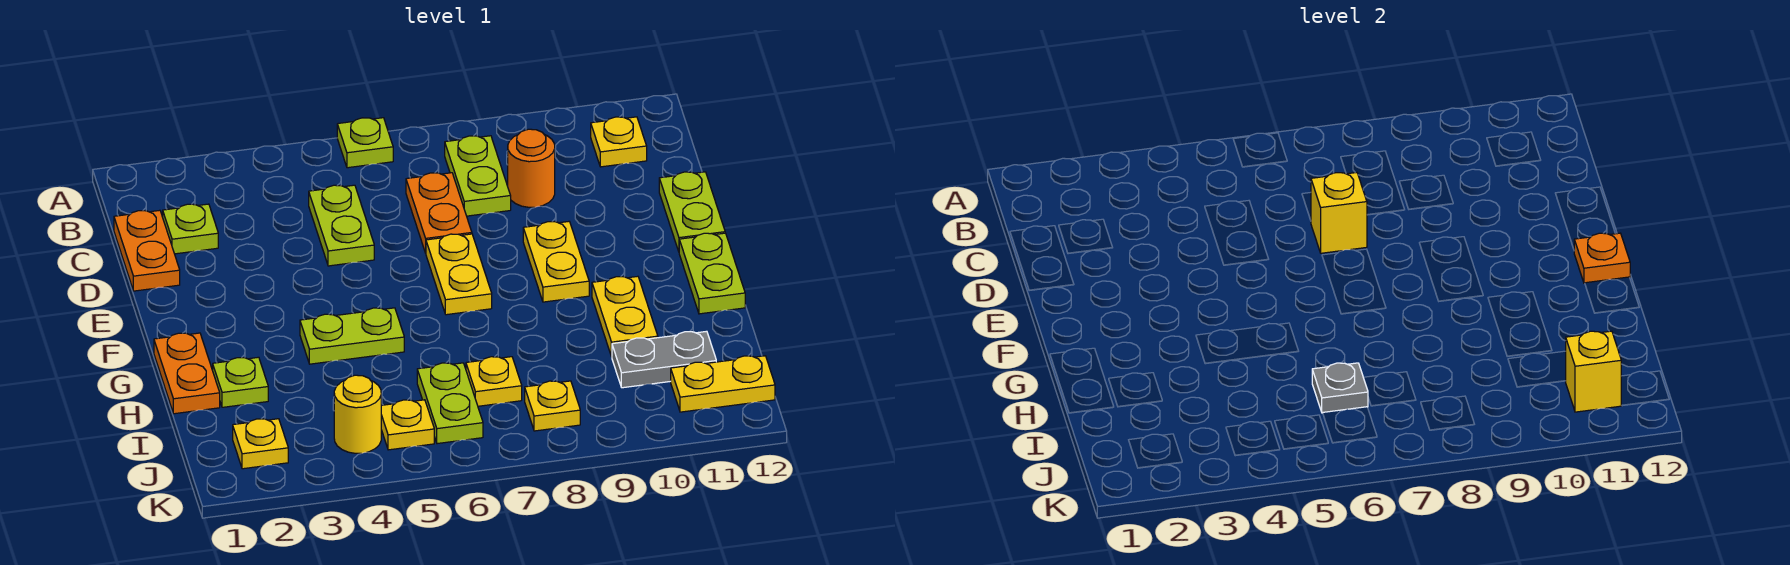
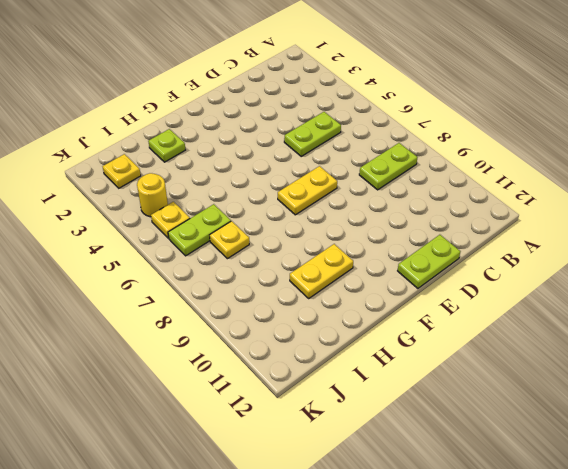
none -> lime plate A6 level 1
none -> yellow plate B11 level 1
none -> orange plate C1:D1 level 1

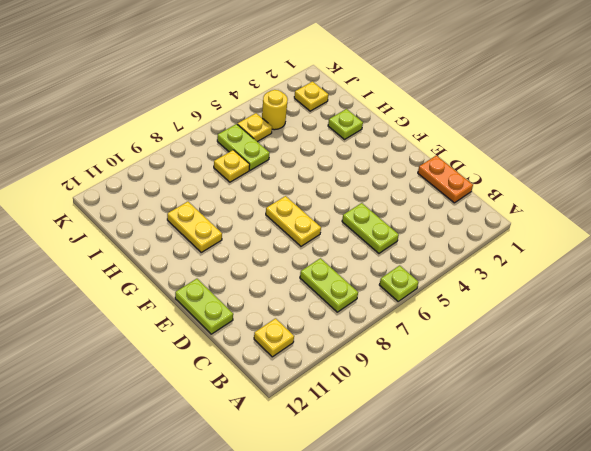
none -> lime plate C2 level 1
none -> orange plate C7:D7 level 1
none -> orange round brick C9 level 1

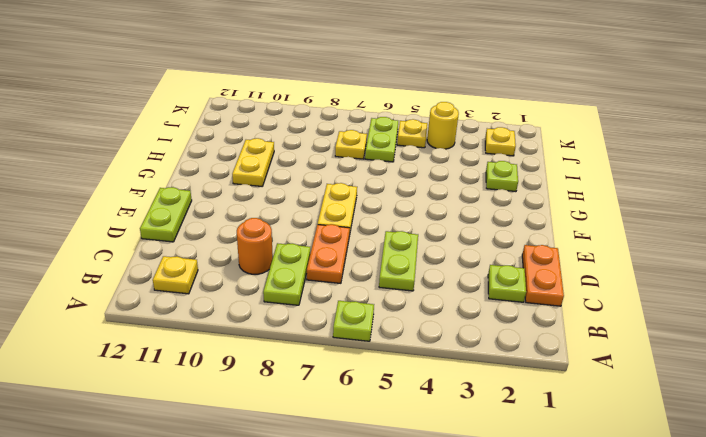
none -> yellow plate E9:F9 level 1
none -> lime plate F12:G12 level 1
none -> orange plate G1:H1 level 1

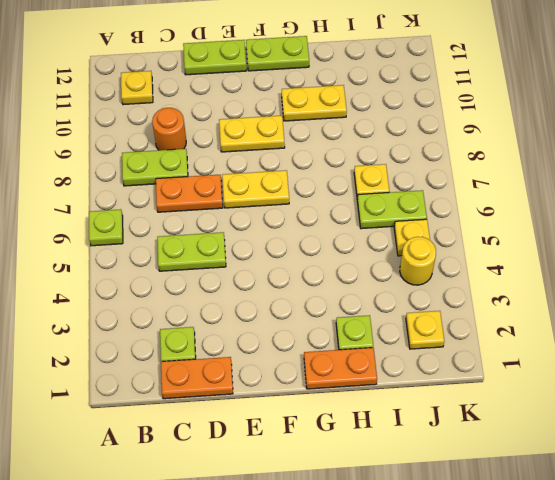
none -> lime plate G4:G5 level 1
none -> grey plate I10:I11 level 1
none -> yellow plate J8 level 1

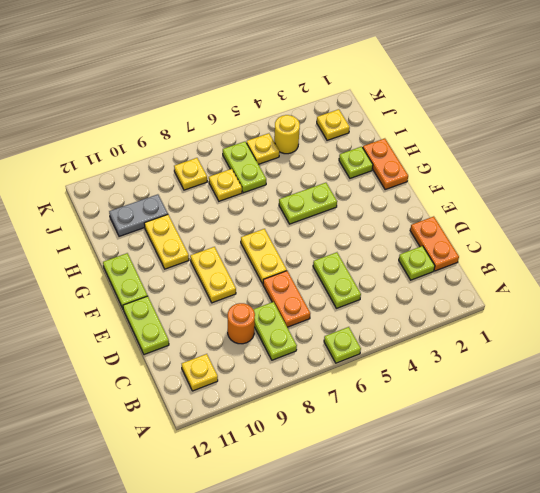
none -> yellow plate J11:J12 level 1
none -> yellow brick D7 level 2
none -> orange plate F12 level 2

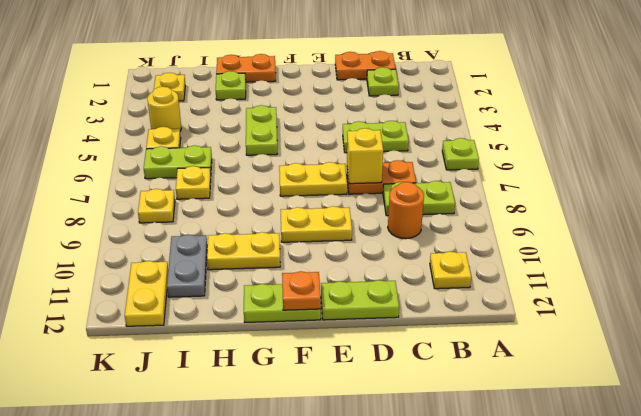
none -> grey plate I6 level 2
none -> yellow brick J11 level 2

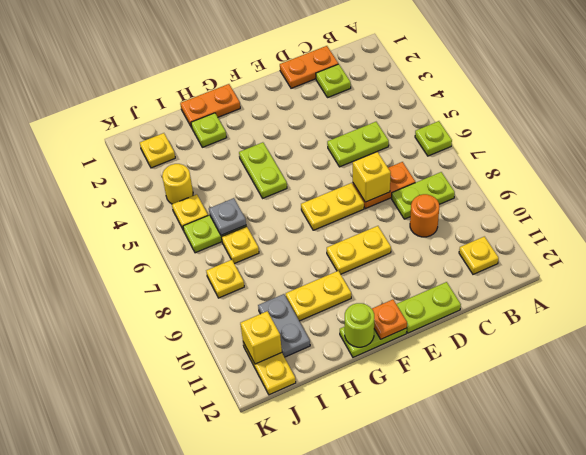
lime round brick G12 level 2 -> none

